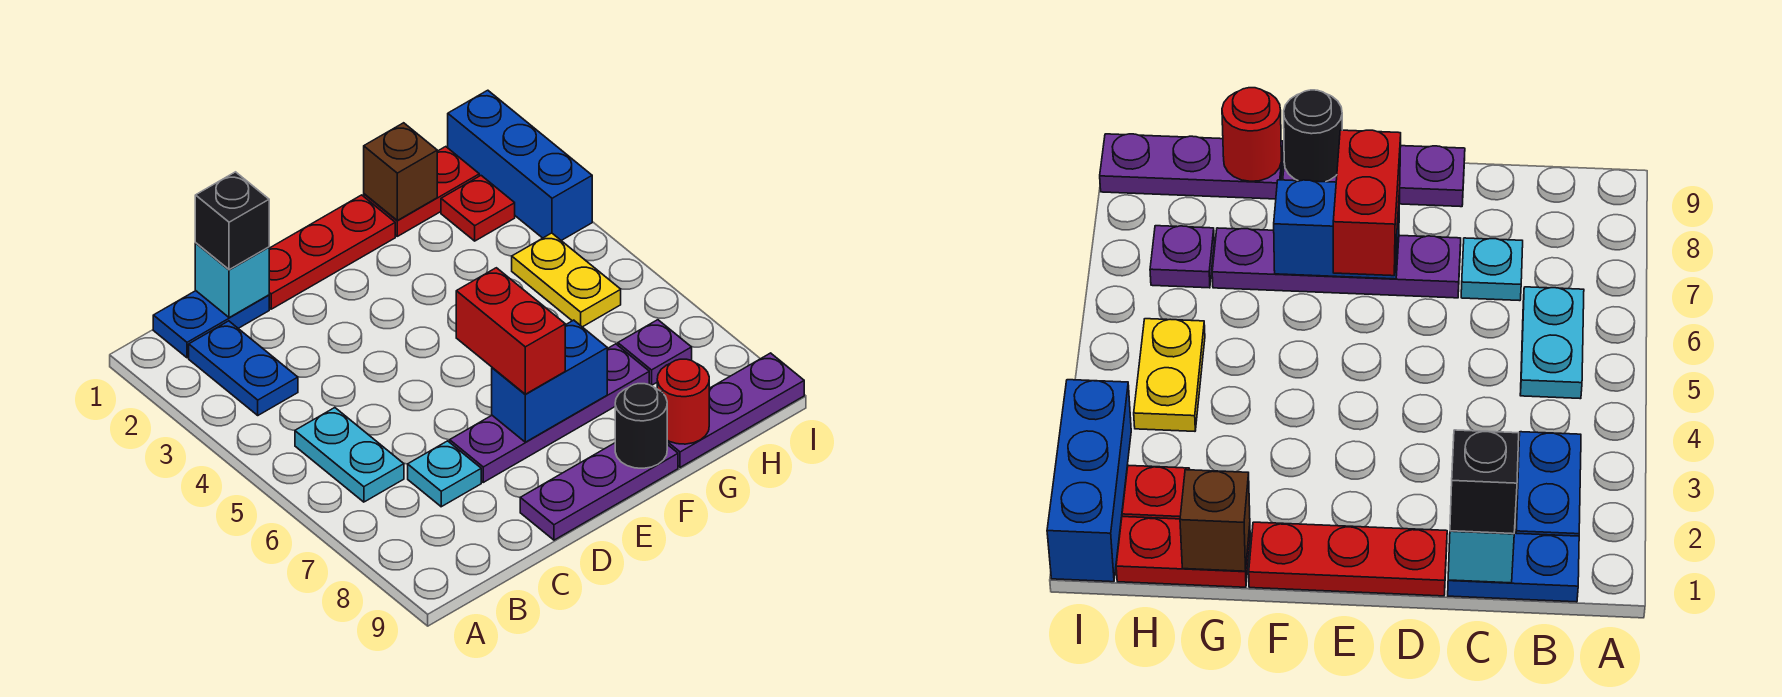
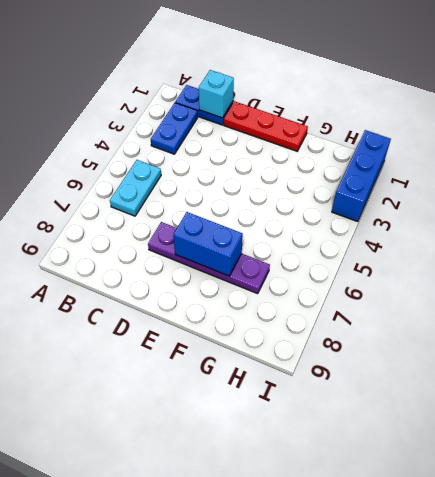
none -> cyan plate C7 level 1
none -> purple plate D9:F9 level 1
none -> red plate G1:H1 level 1

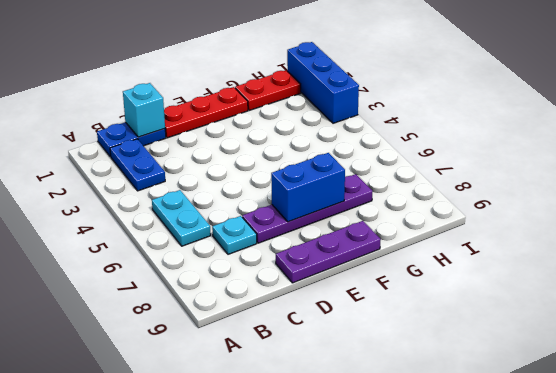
none -> purple plate G9:I9 level 1
none -> red plate H2 level 1
none -> yellow plate H4:H5 level 1

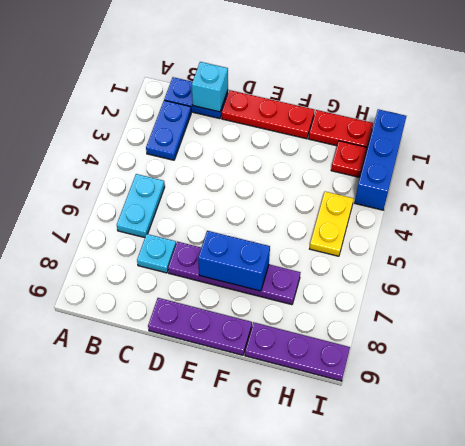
none -> purple plate H7 level 1
none -> black round brick F9 level 2
none -> brown brick G1 level 2

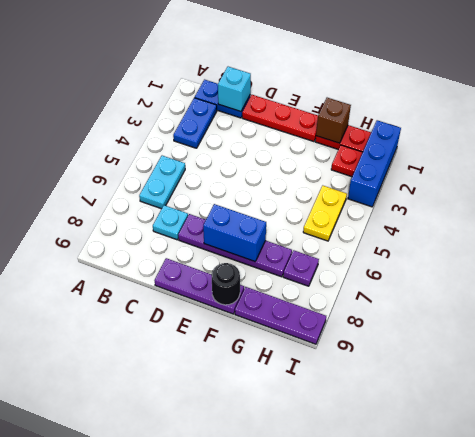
none -> red round brick G9 level 2
none -> black brick C1 level 3
none -> red brick E6:E7 level 3

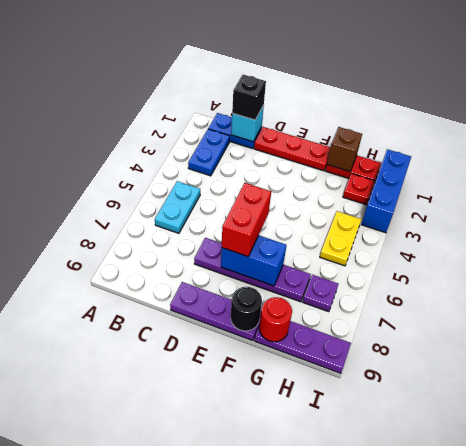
none -> cyan plate C7 level 1

